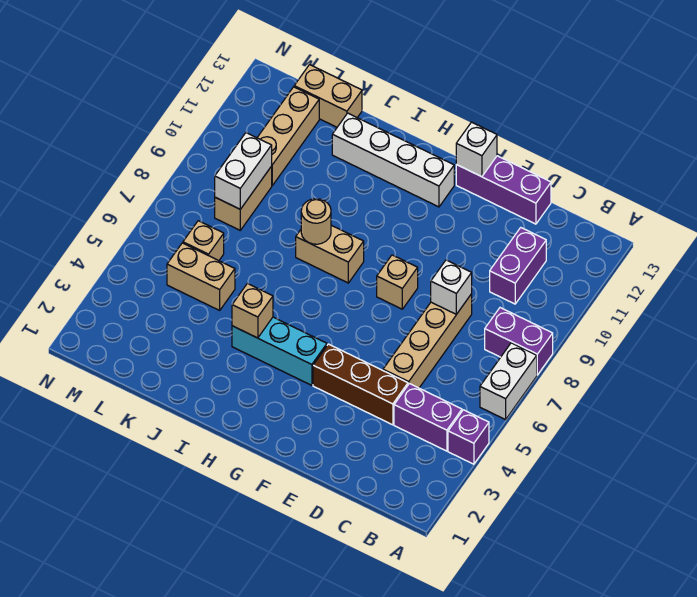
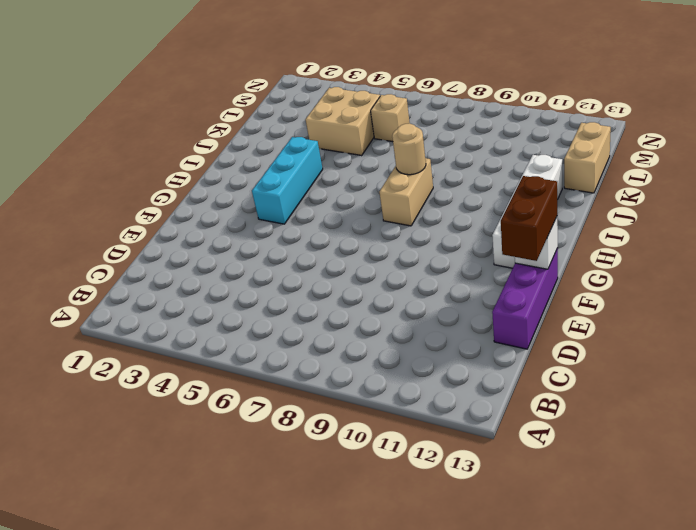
brown brick E13:F13 level 3 -> none
tan brick K4:L5 level 1 -> tan brick K5:L5 level 1
none -> purple brick A4 level 1
none -> white brick A6:A7 level 1
none -> purple brick A8:B8 level 1

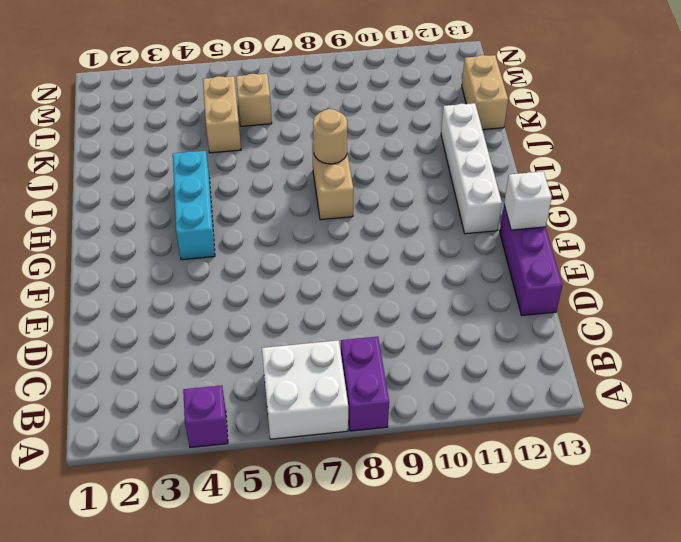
white brick A6:B7 level 1 -> white brick A6:A7 level 1
none -> purple brick B4:C4 level 1
none -> purple brick C10:C11 level 1
none -> brown brick D4:F4 level 1

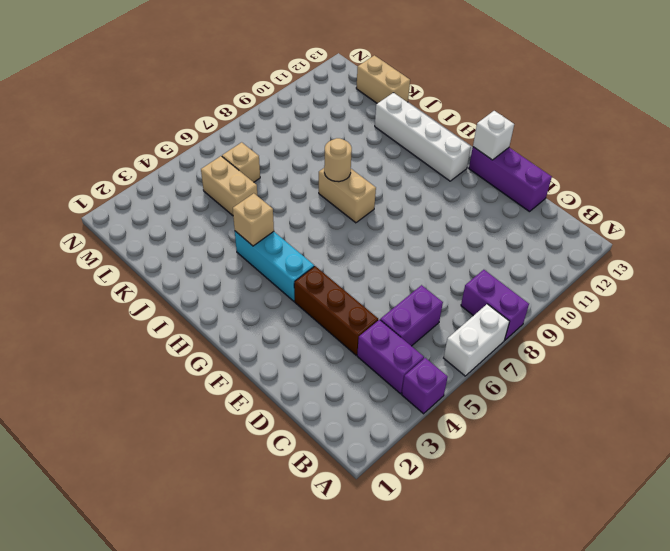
purple brick C5:C6 level 1 -> purple brick C10:C11 level 1
none -> tan brick D5:D8 level 1
none -> tan brick F8 level 1
none -> tan brick L8:L9 level 1

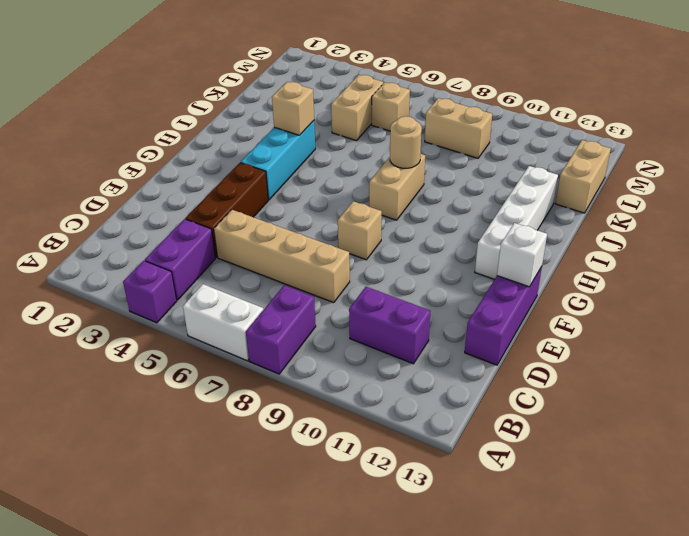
none -> tan brick L10:L12 level 1
none -> white brick D8 level 2
none -> white brick L8:L9 level 2

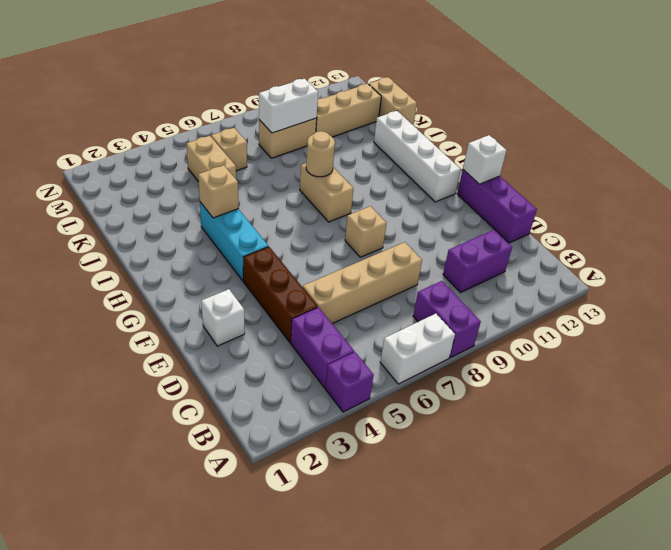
white brick E2 level 1 -> white brick D8 level 2

